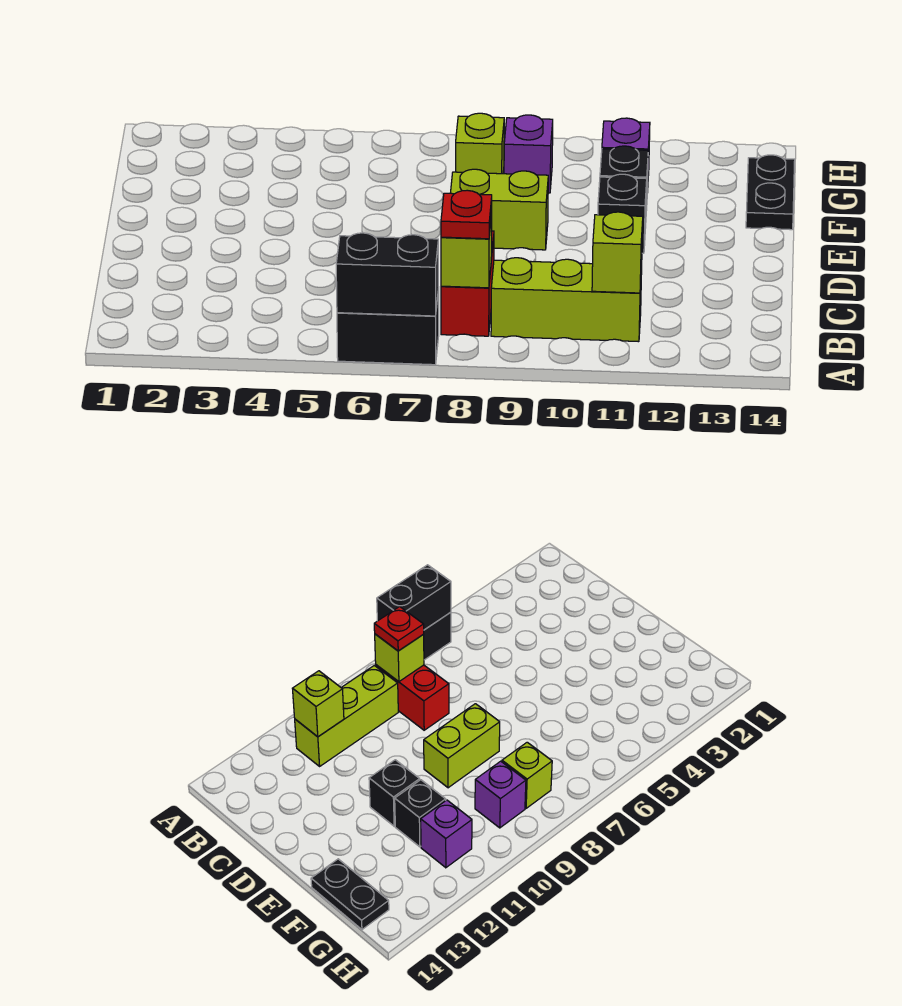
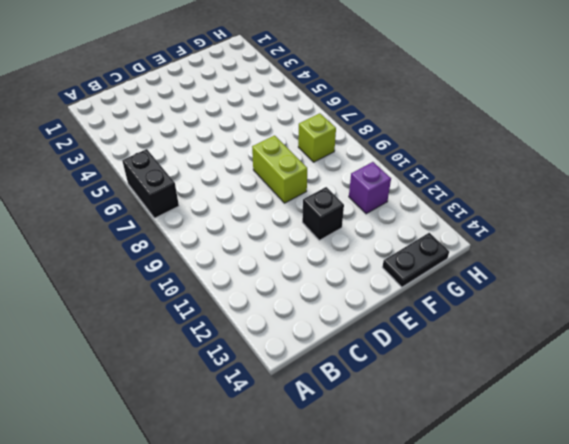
none -> red brick B8:C8 level 1
none -> lime brick B9:B11 level 1
none -> black brick F11 level 1

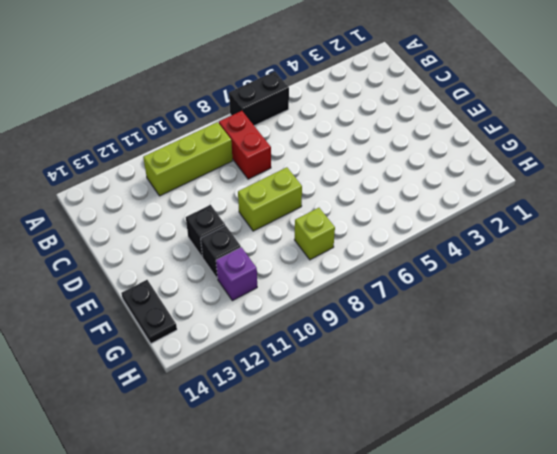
none -> purple brick G9 level 1
none -> black brick A6:A7 level 2
none -> lime brick B8 level 2

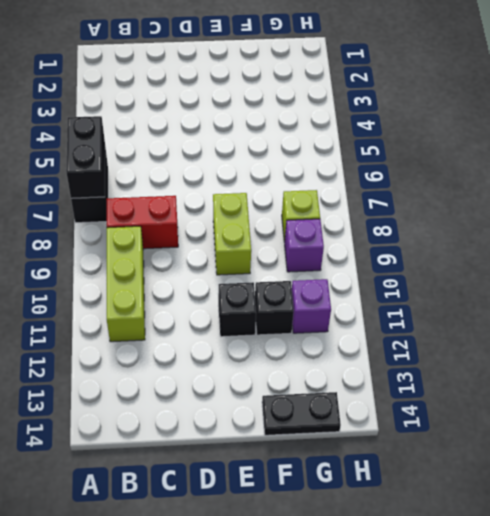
none -> lime brick B8 level 2
none -> lime brick B11 level 2
none -> red plate B8 level 3

